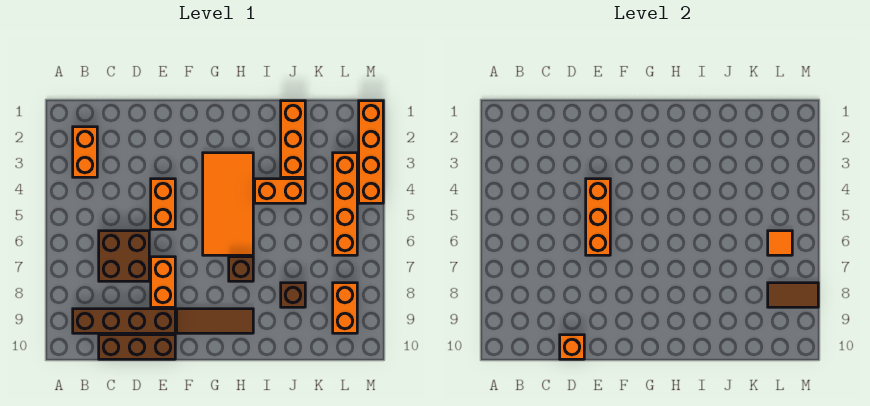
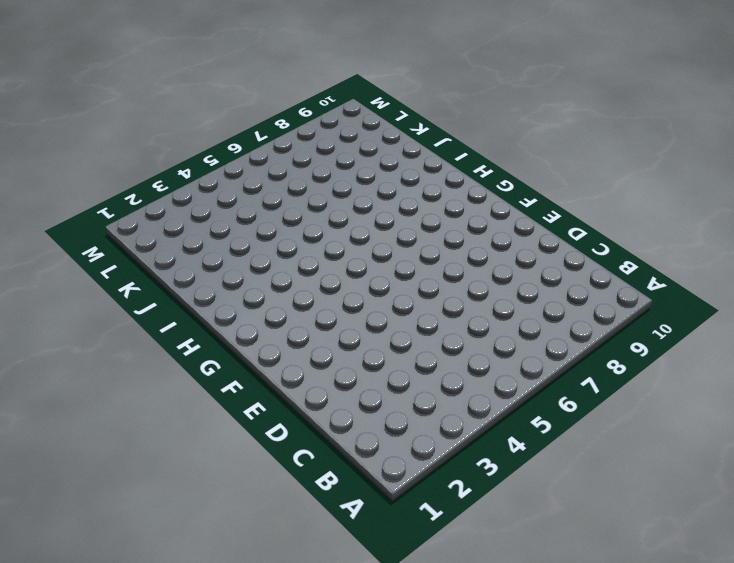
none -> orange brick B2:B3 level 1
none -> brown brick B9:E9 level 1
none -> brown brick C6:D7 level 1

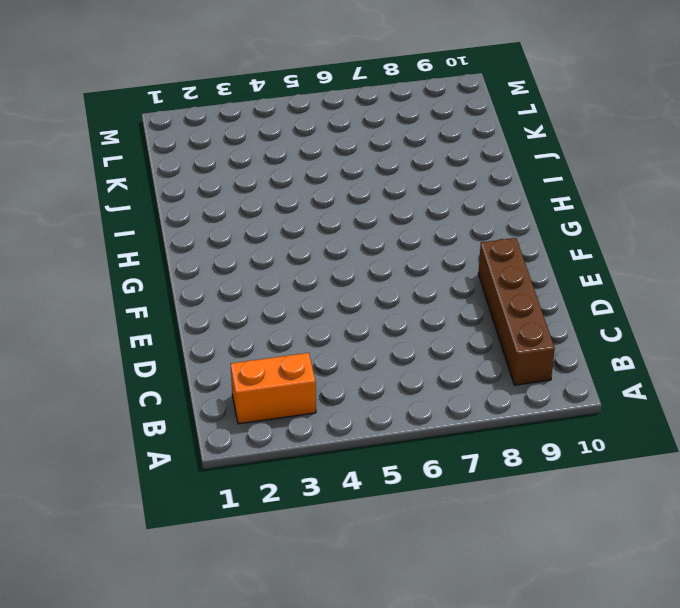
none -> brown brick C6:D7 level 1
none -> brown brick C10:E10 level 1
none -> orange brick E4:E5 level 1

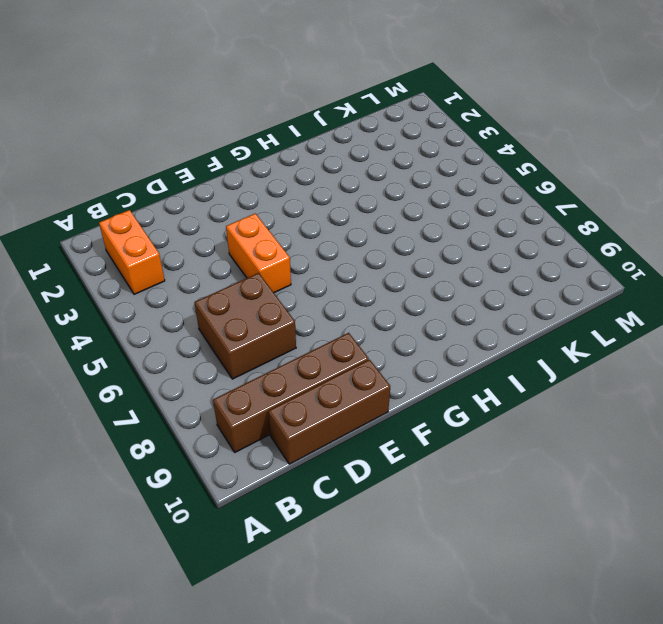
none -> orange brick E7:E8 level 1
none -> brown tile F9:H9 level 1
none -> orange tile G3:H6 level 1

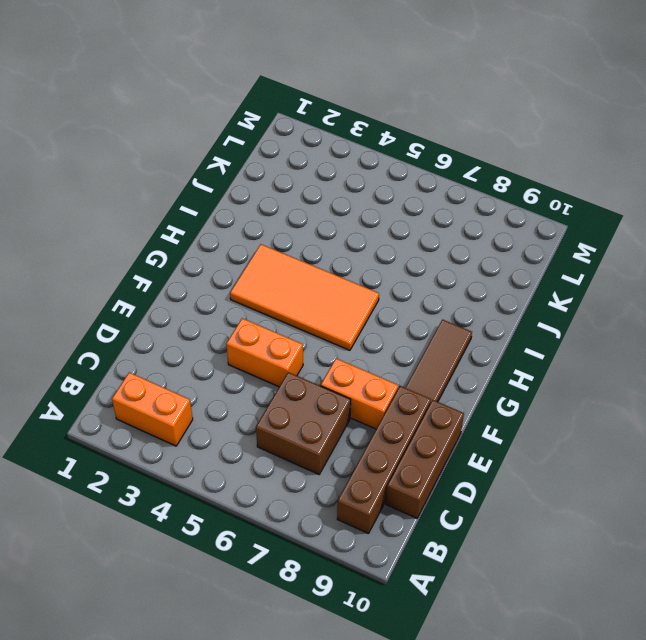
none -> brown brick H7 level 1
none -> orange brick I4:J4 level 1
none -> orange brick J1:J3 level 1

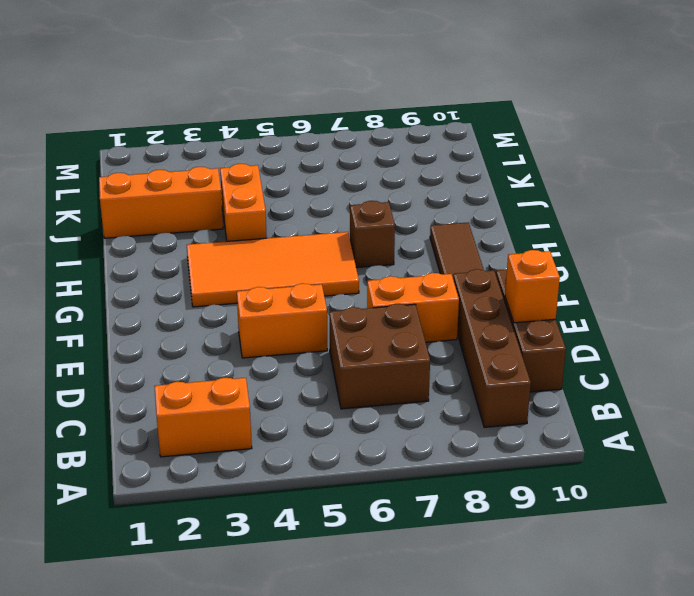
none -> brown brick J8 level 1
none -> orange brick L3:L6 level 1
none -> orange brick L8:L9 level 1

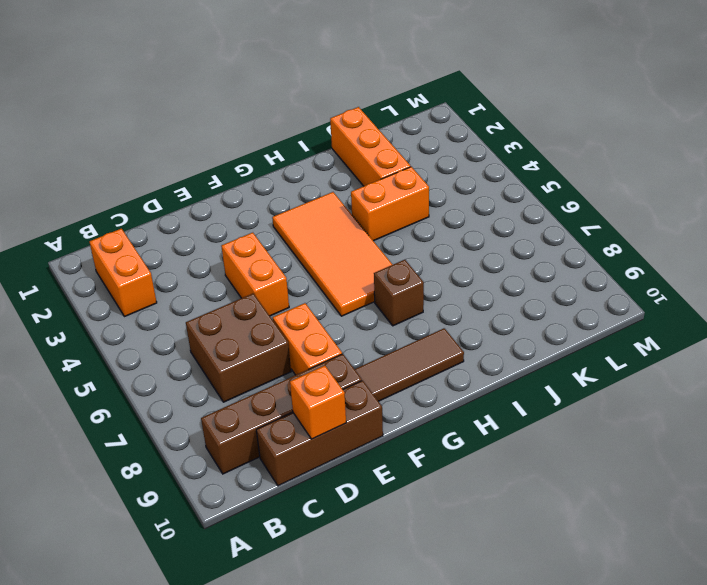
none -> brown brick J8 level 1
none -> orange brick L3:L6 level 1
none -> orange brick L8:L9 level 1

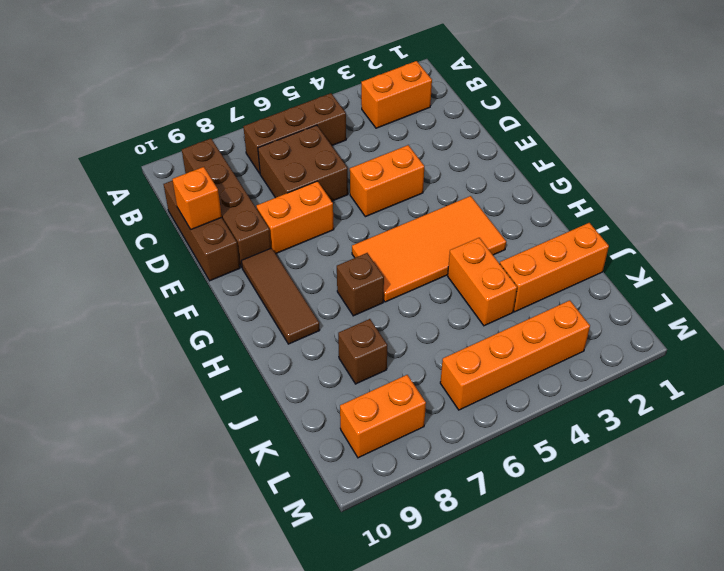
brown brick B5:B7 level 1 -> none
none -> orange brick M1:M4 level 1
none -> orange brick E4:E6 level 2
none -> orange tile L6 level 2

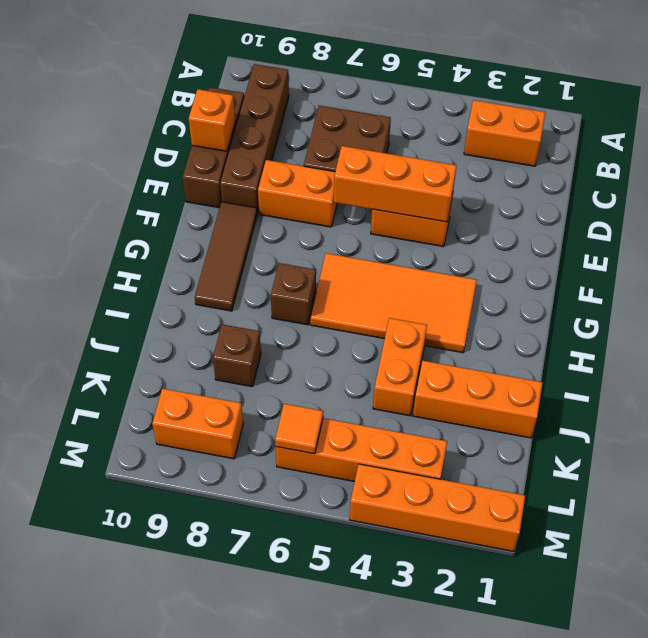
none -> brown tile L8:M8 level 2

